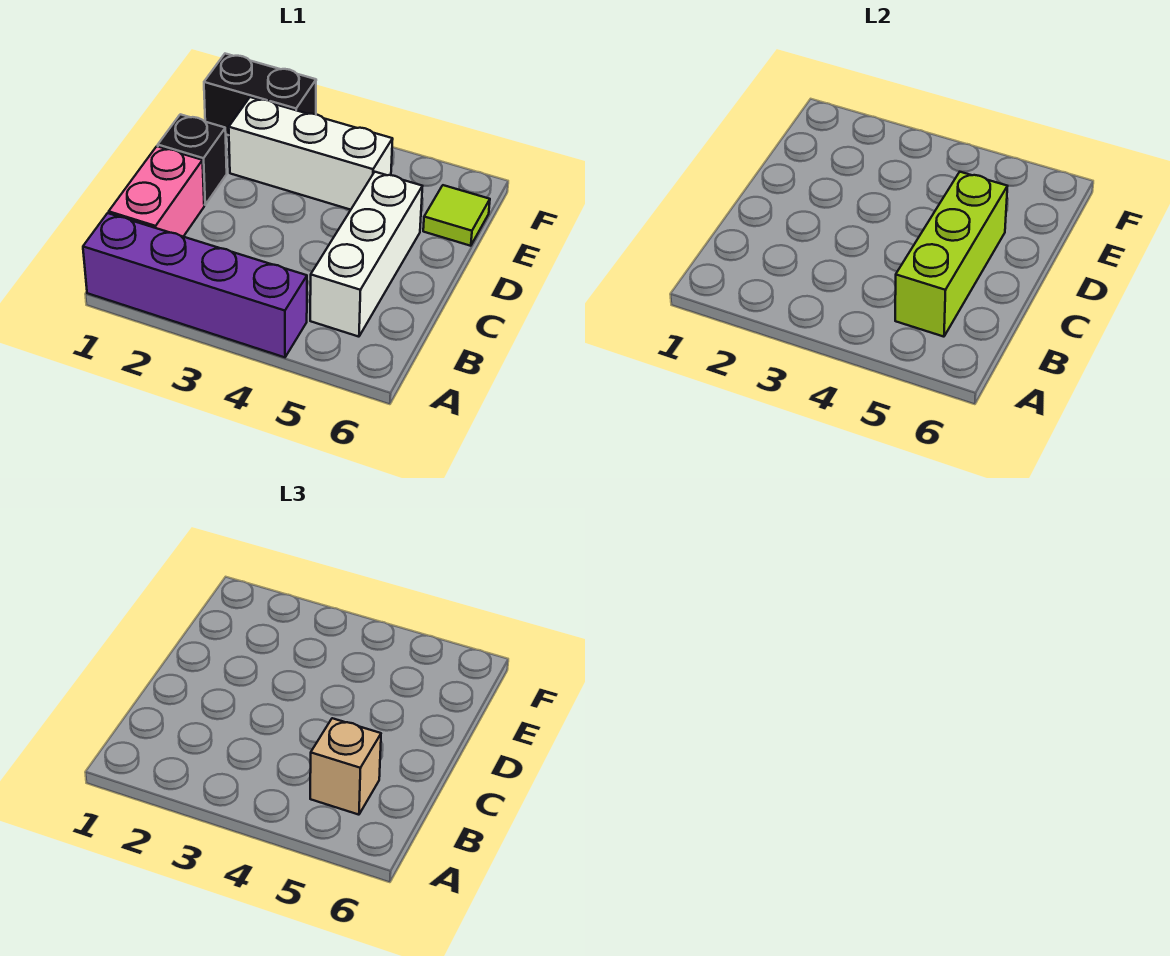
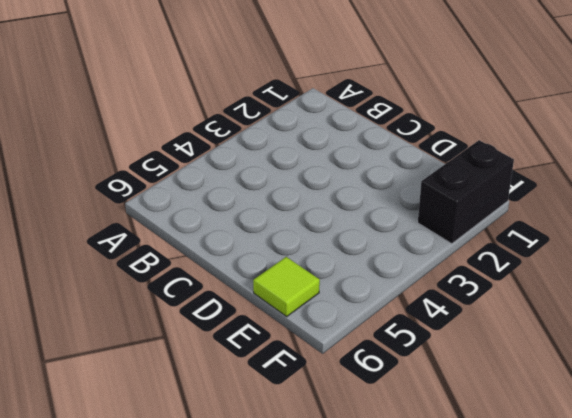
none -> purple brick A1:A4 level 1
none -> pink brick B1:C1 level 1

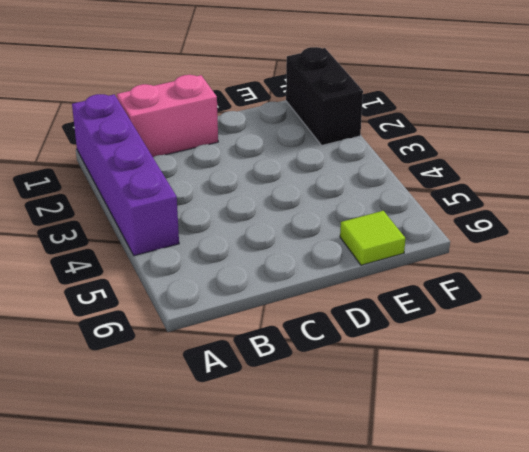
none -> white brick B5:D5 level 1
none -> black brick D1 level 1

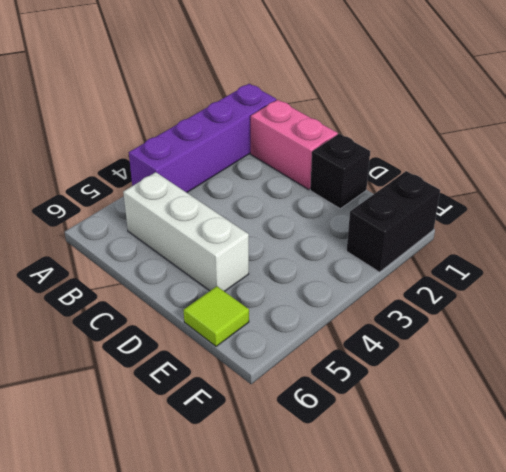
none -> white brick E2:E4 level 1
none -> lime brick B5:D5 level 2

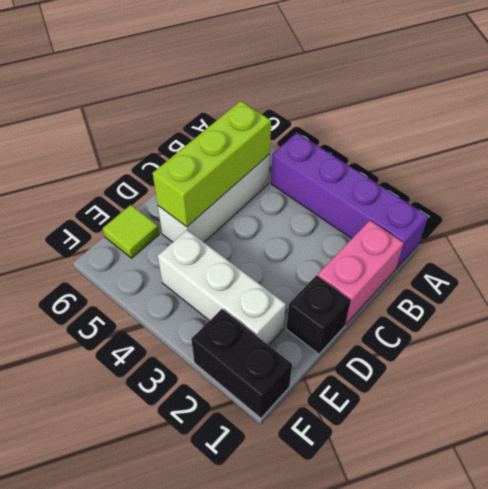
none -> tan brick B5 level 3

